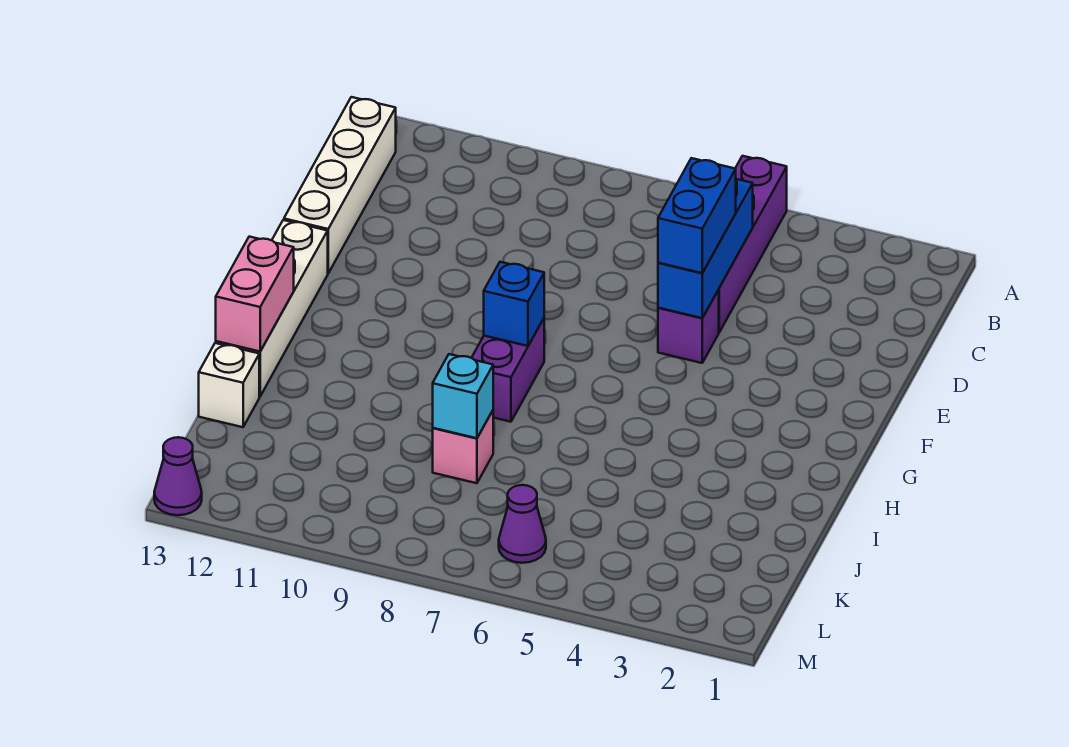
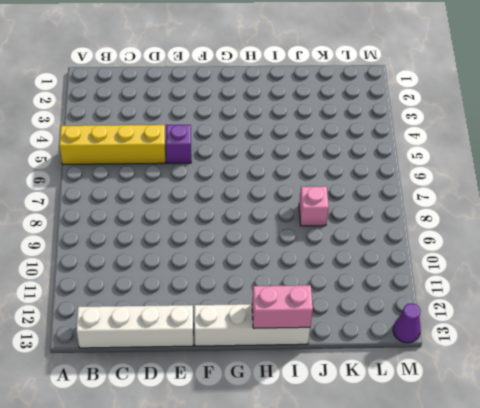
yellow brick A5:D5 level 1 -> purple brick A5:D5 level 1
none -> purple brick G8:H8 level 1
none -> white brick J13 level 1
none -> purple cone L6 level 1

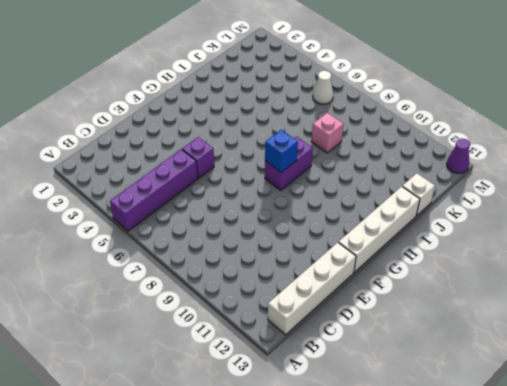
white cone L6 level 1 -> purple cone L6 level 1
none -> blue brick C5:E5 level 2
none -> pink brick H13:I13 level 2
none -> cyan brick J8 level 2

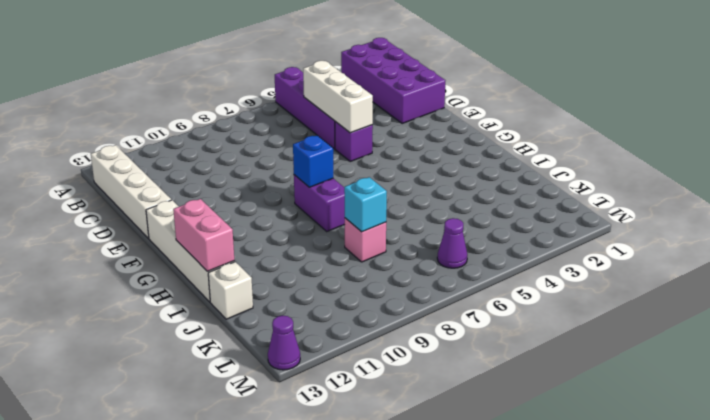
purple brick A1:D2 level 1 -> none
white brick C5:E5 level 2 -> blue brick C5:E5 level 2
none -> blue brick D5:E5 level 3

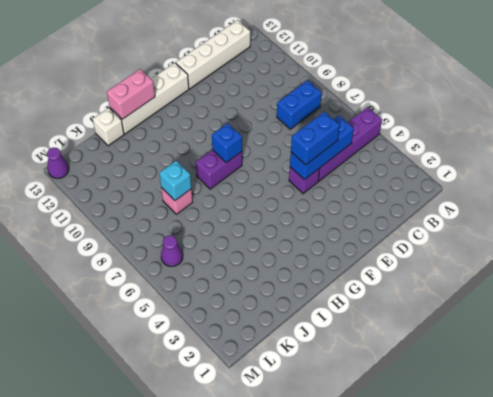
blue brick B8:C8 level 1 -> none

